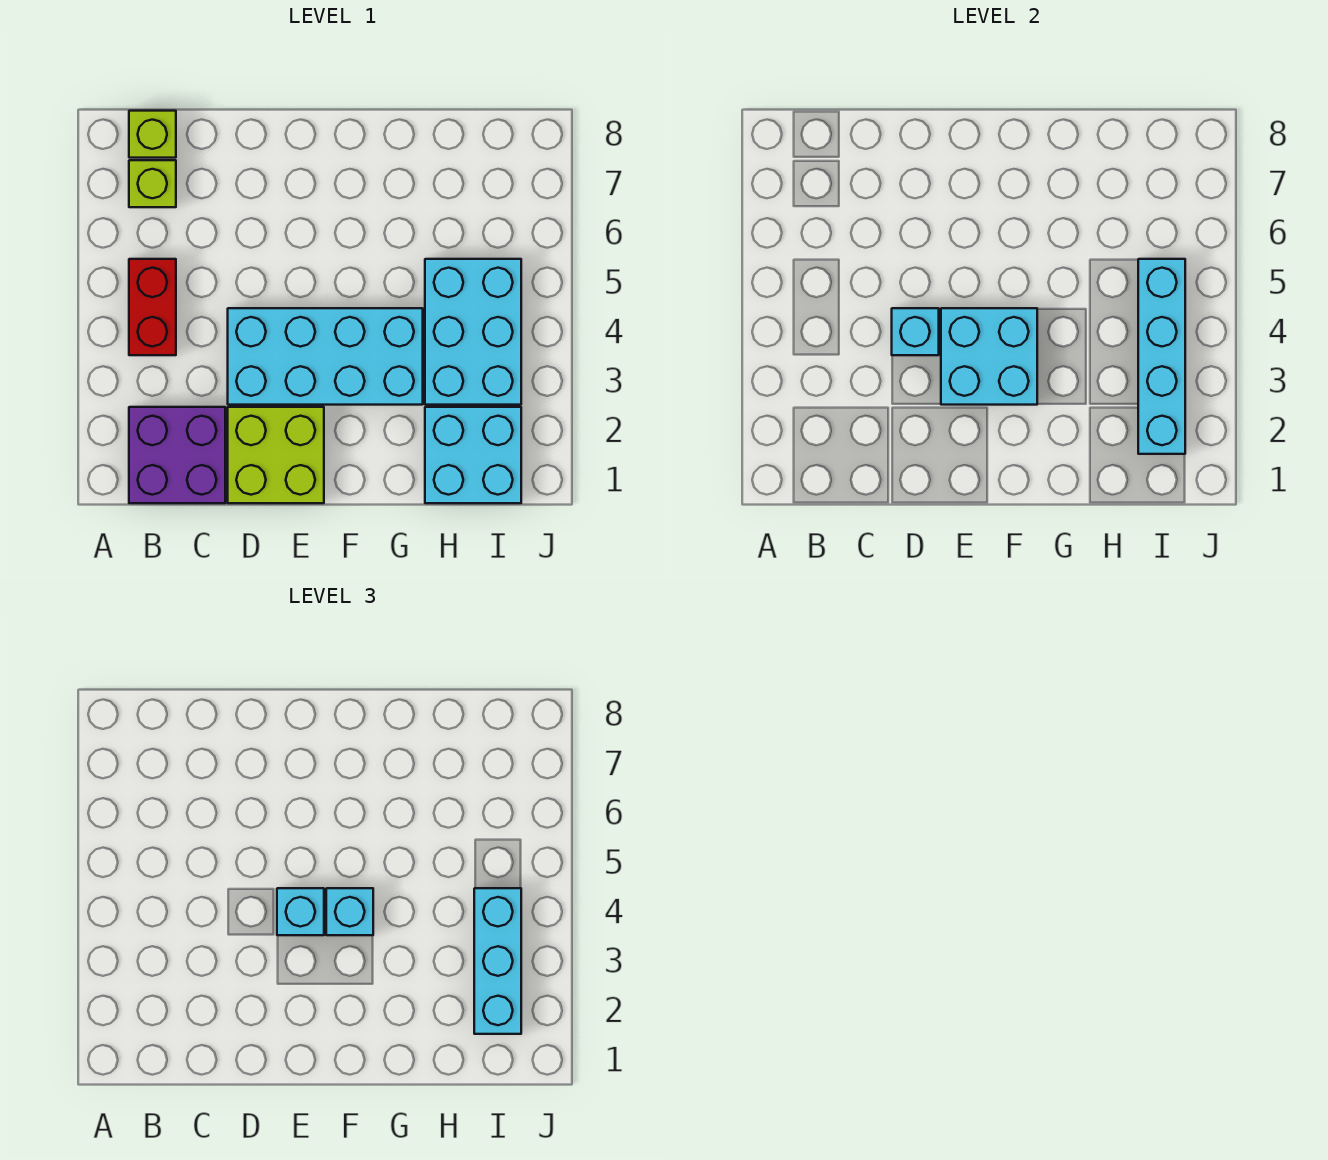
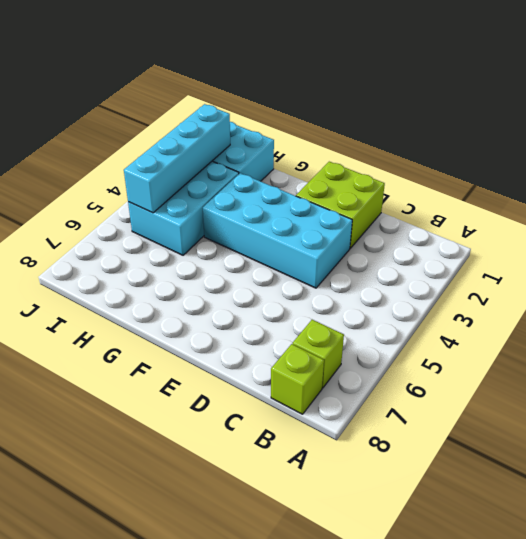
none -> purple brick B1:C2 level 1
none -> red brick B4:B5 level 1
none -> cyan brick D4 level 2

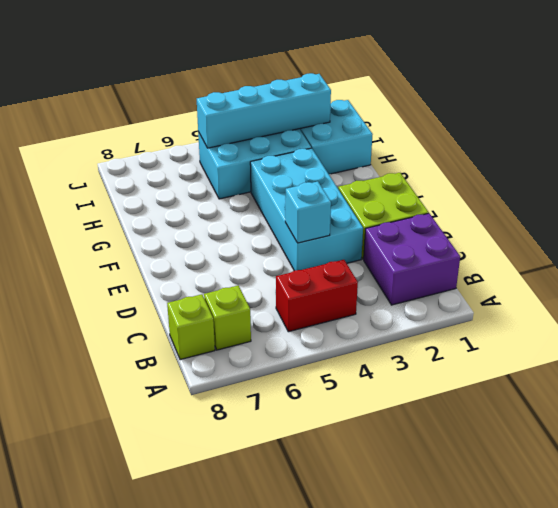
none -> cyan brick E3:F4 level 2
none -> cyan brick E4 level 3
none -> cyan brick F4 level 3

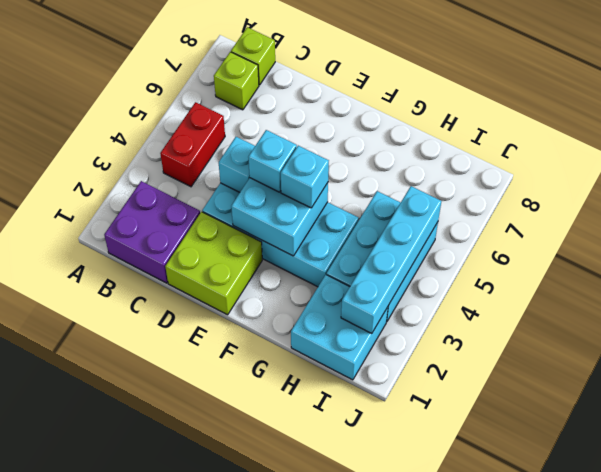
none -> cyan brick I2:I4 level 3

